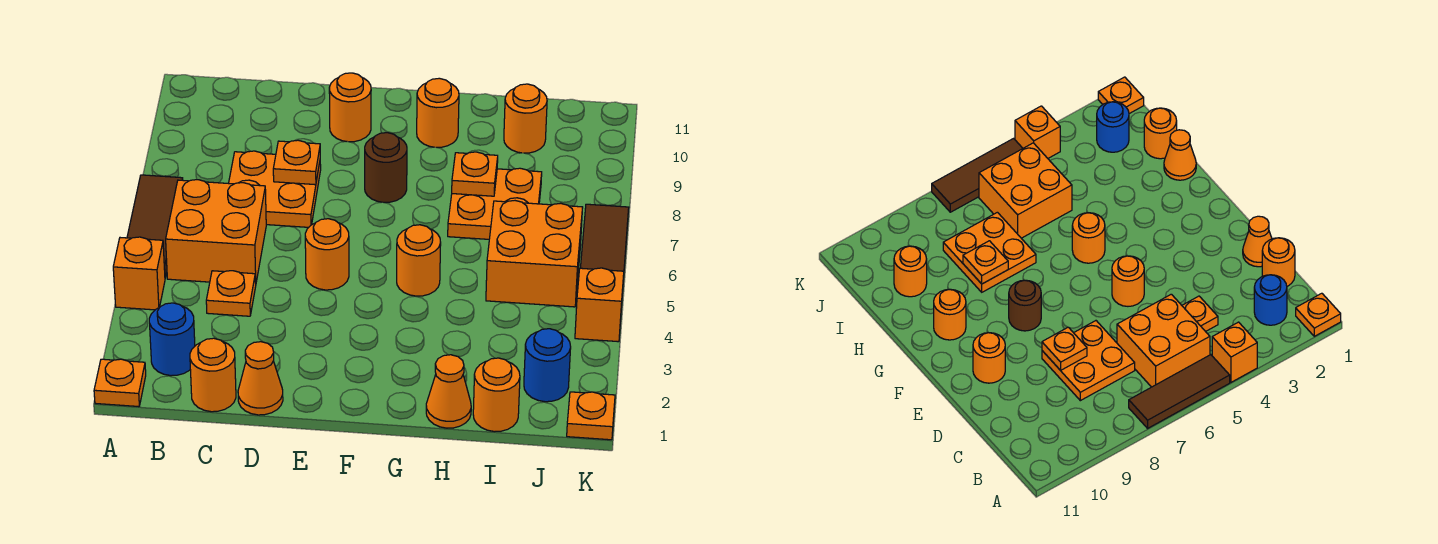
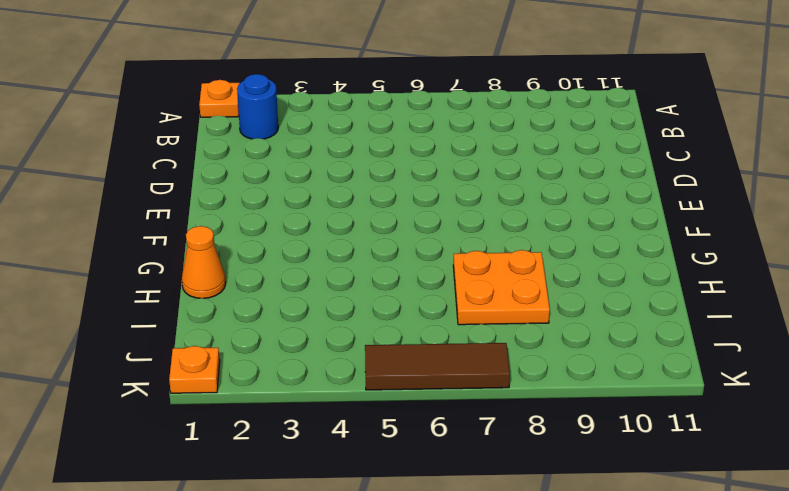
none -> orange brick A4 level 1
none -> brown tile A5:A7 level 1
none -> orange brick B5:C6 level 1

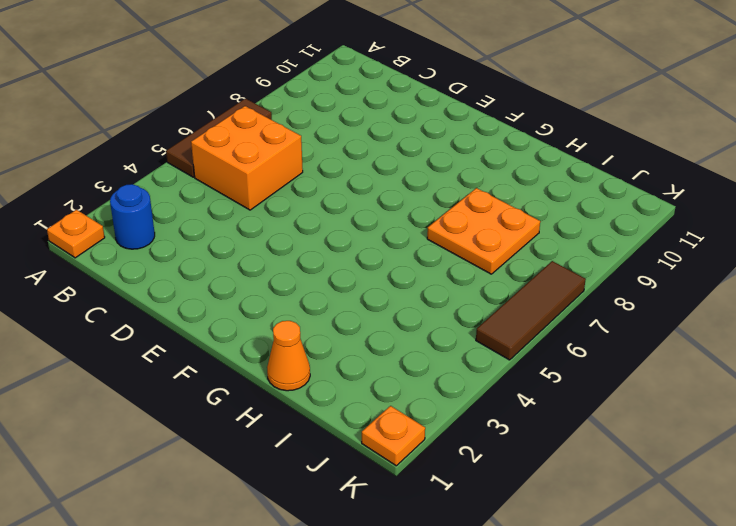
none -> orange brick A4 level 1
none -> orange round brick C1 level 1
none -> orange plate C4 level 1

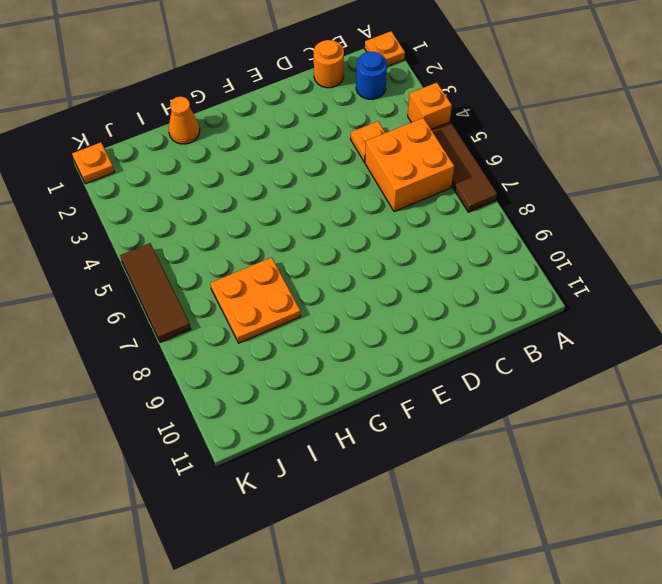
none -> orange plate C7:D8 level 1
none -> orange cone D1 level 1
none -> orange round brick E5 level 1

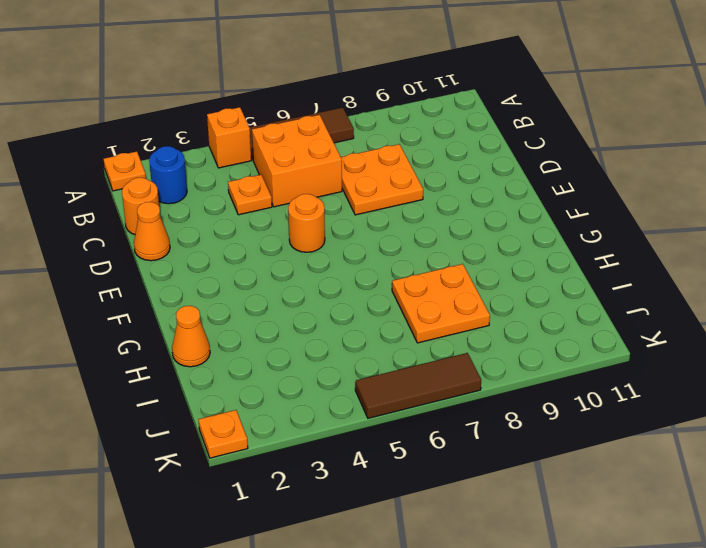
none -> orange round brick E10 level 1
none -> brown round brick F8 level 1
none -> orange round brick G5 level 1

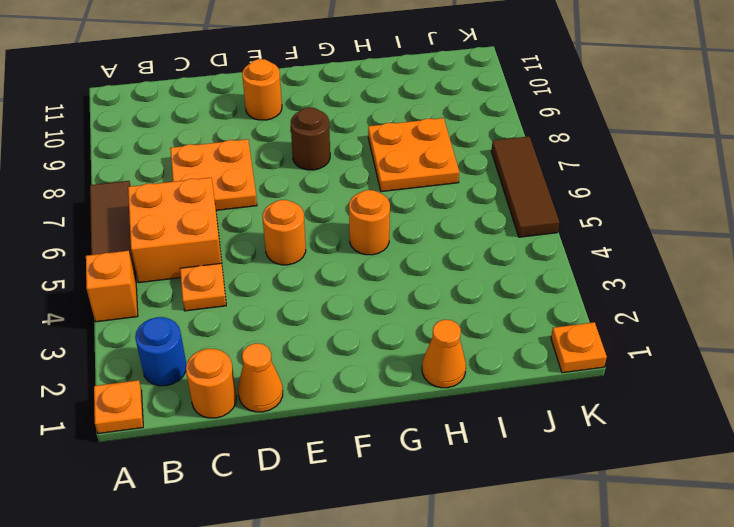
none -> orange round brick G10 level 1
none -> orange round brick I1 level 1
none -> orange brick I5:J6 level 1

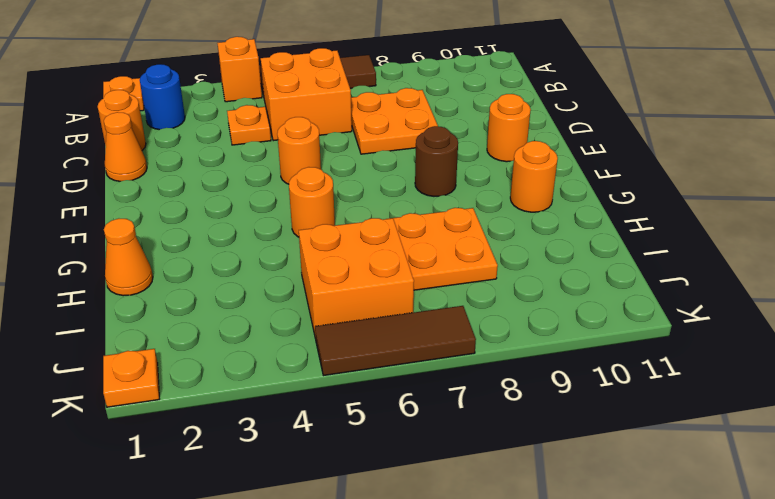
none -> orange round brick I1 level 1
none -> orange round brick I10 level 1
none -> blue round brick J2 level 1

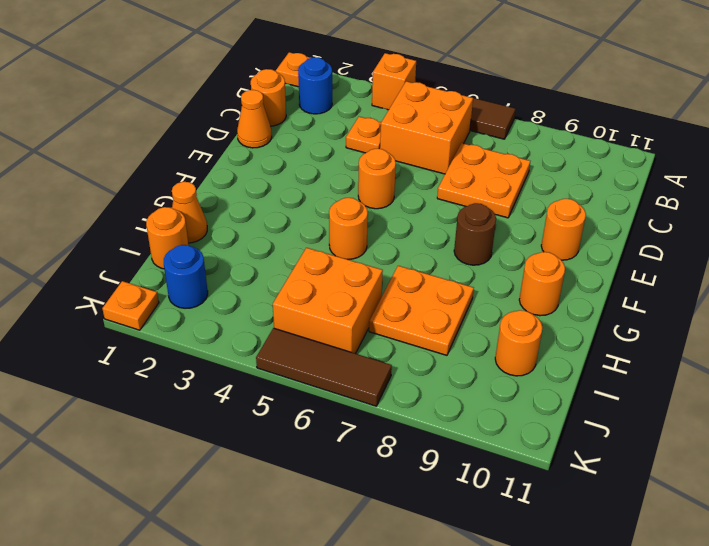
none -> orange brick K4 level 1
none -> orange plate D8 level 2
none -> orange plate H8 level 2

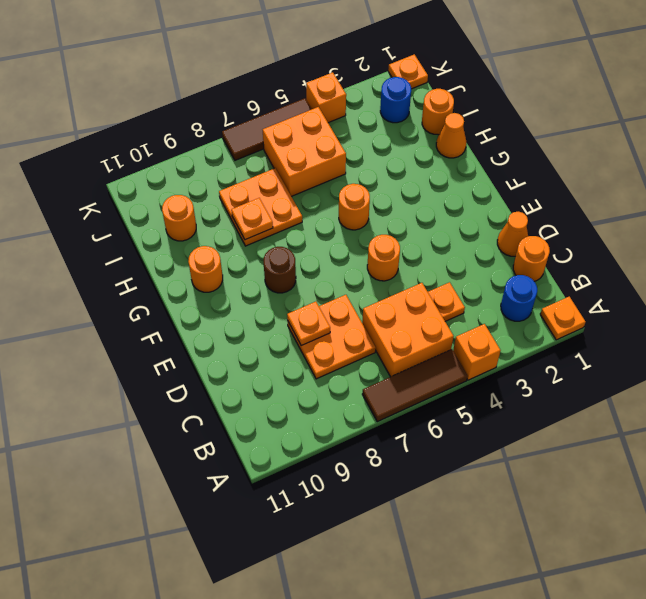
none -> orange round brick E10 level 1

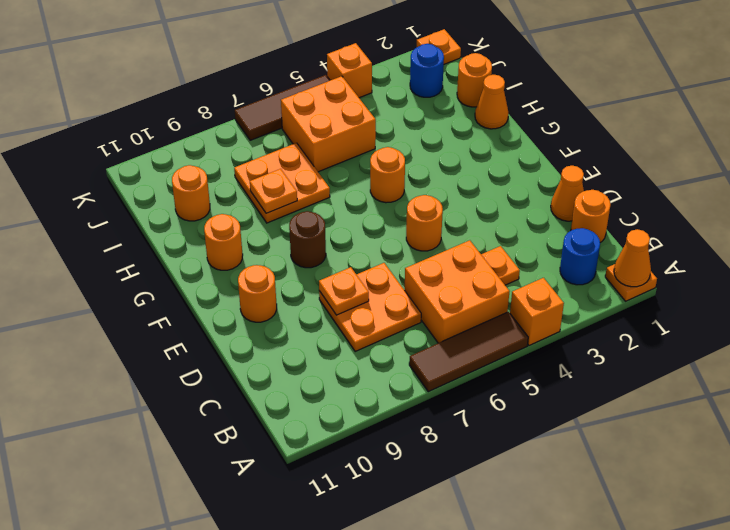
orange cone A1 level 2 -> none

